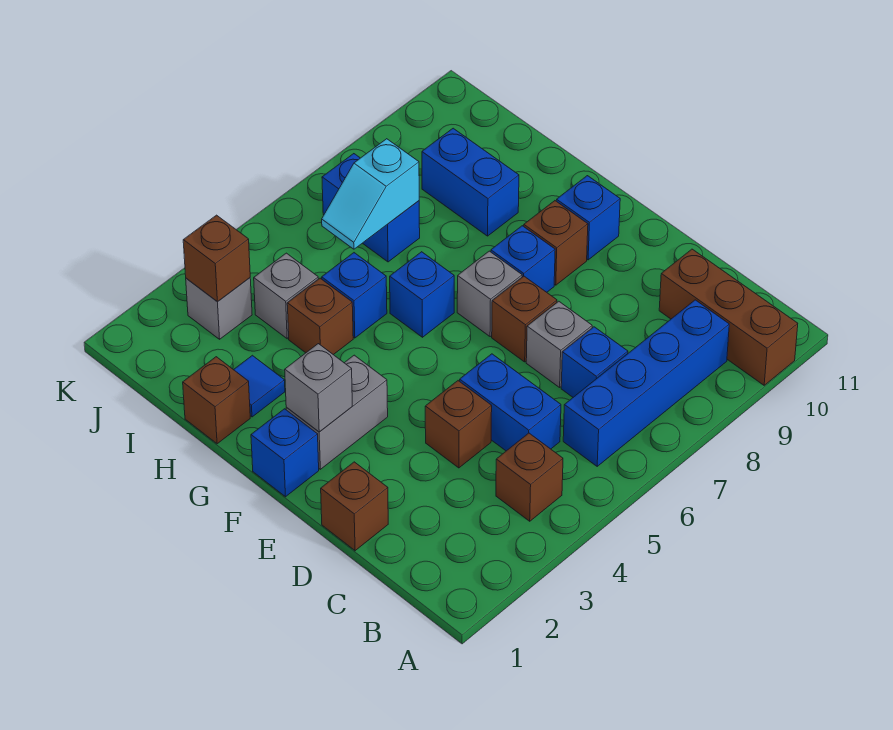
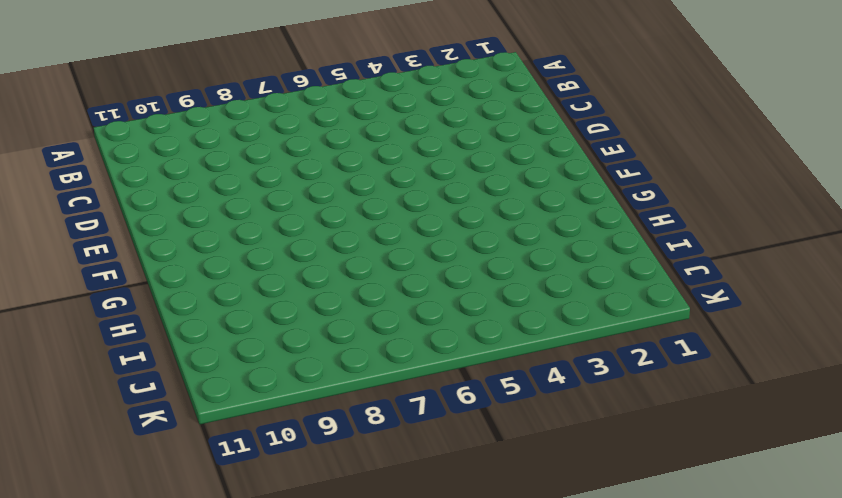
none -> brown brick A10:C10 level 1
none -> brown brick B4 level 1
none -> blue brick B6:B9 level 1

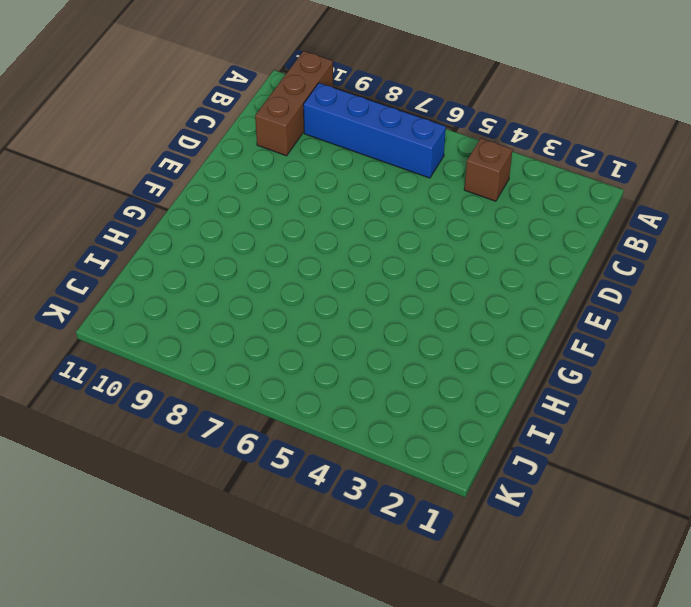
none -> blue brick C5:D5 level 1
none -> blue brick C7 level 1
none -> brown brick D1 level 1

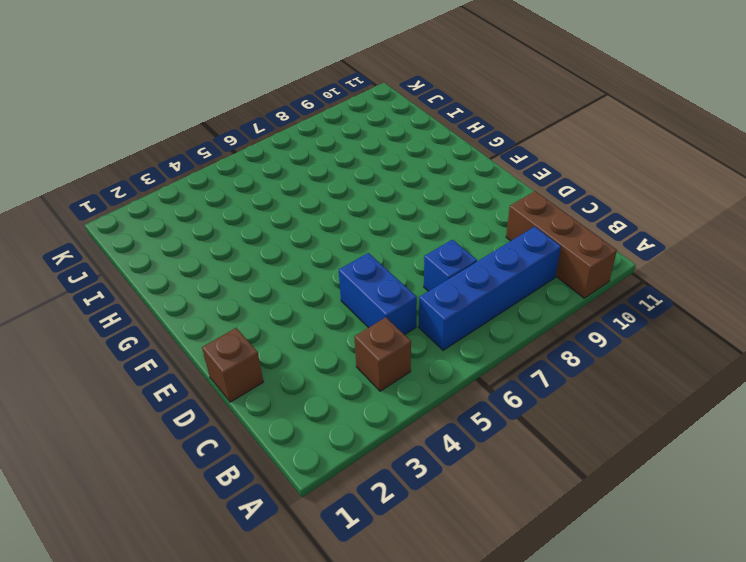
none -> brown brick D4 level 1
none -> grey brick D7 level 1
none -> brown brick E7 level 1

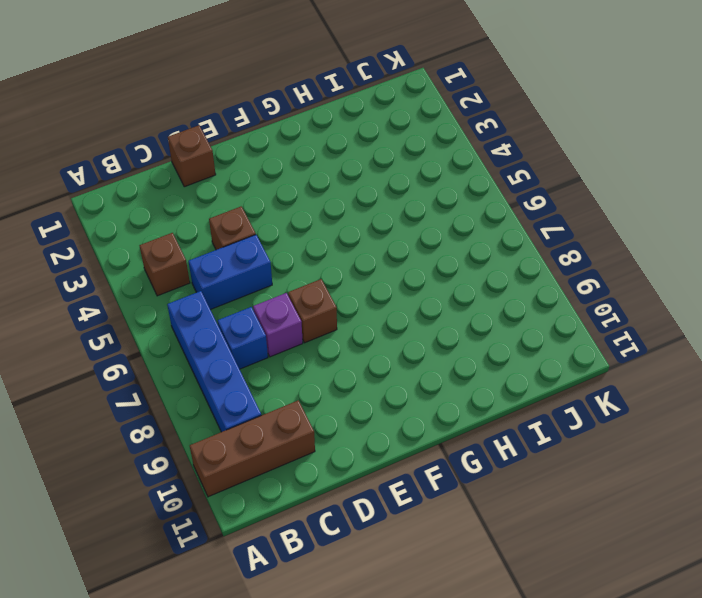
purple brick D7 level 1 -> grey brick D7 level 1
none -> blue brick F1 level 1
none -> grey brick F2:F3 level 1
none -> grey brick F7 level 1

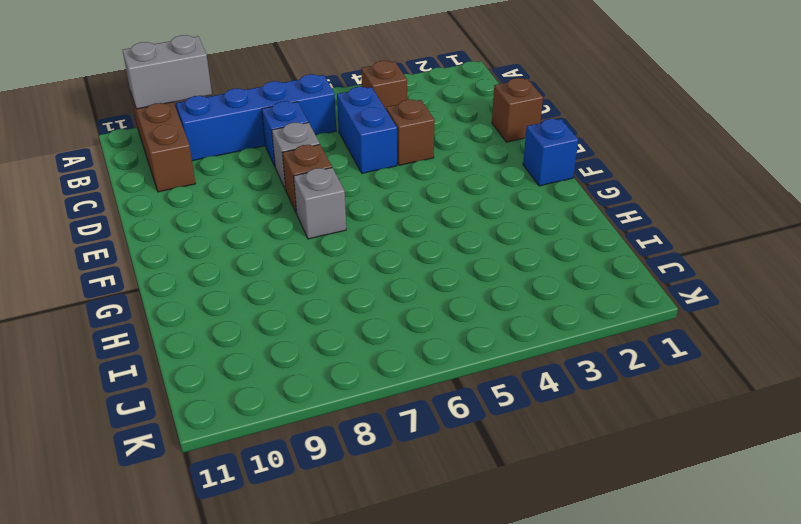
grey brick A9:A10 level 2 -> grey brick F2:F3 level 1
none -> blue brick F8 level 1
none -> brown brick F9 level 1
none -> blue brick F10 level 1

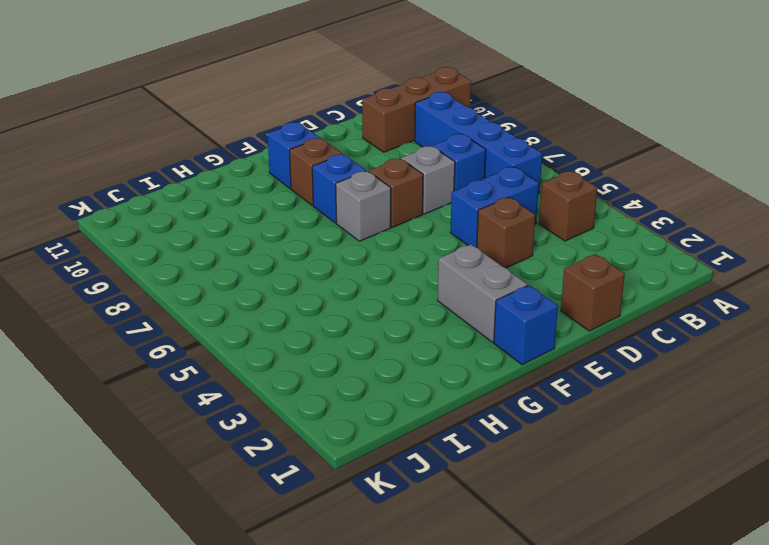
none -> blue brick G6 level 1
none -> brown brick H1 level 1
none -> blue tile H2 level 1

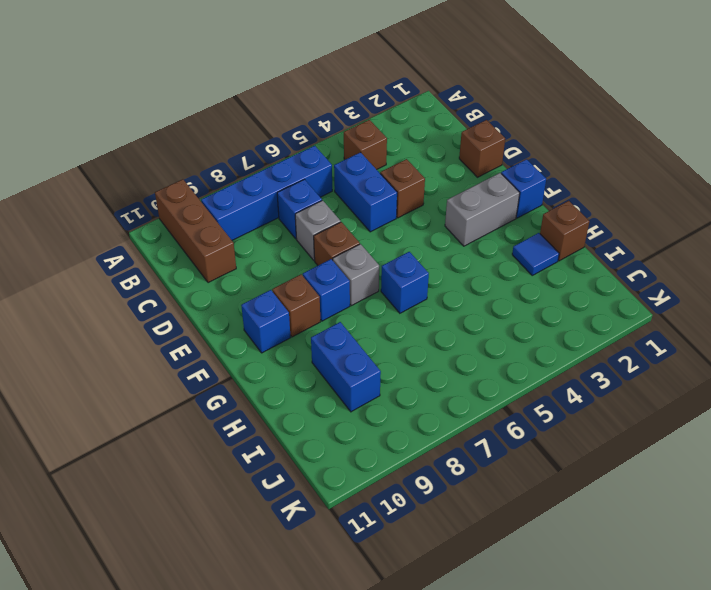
none -> brown brick H4 level 1
none -> blue brick H5 level 1
none -> grey brick I4 level 1

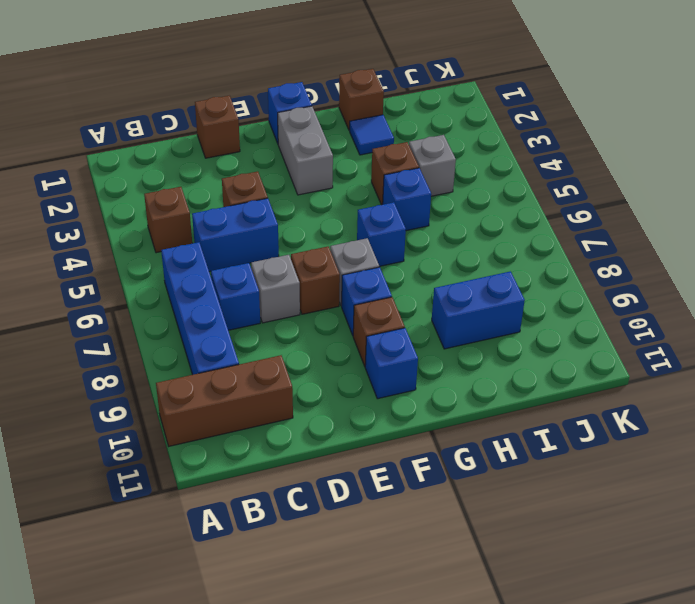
none -> blue brick I7:J7 level 1
none -> grey brick J3 level 1
none -> grey brick F2 level 2

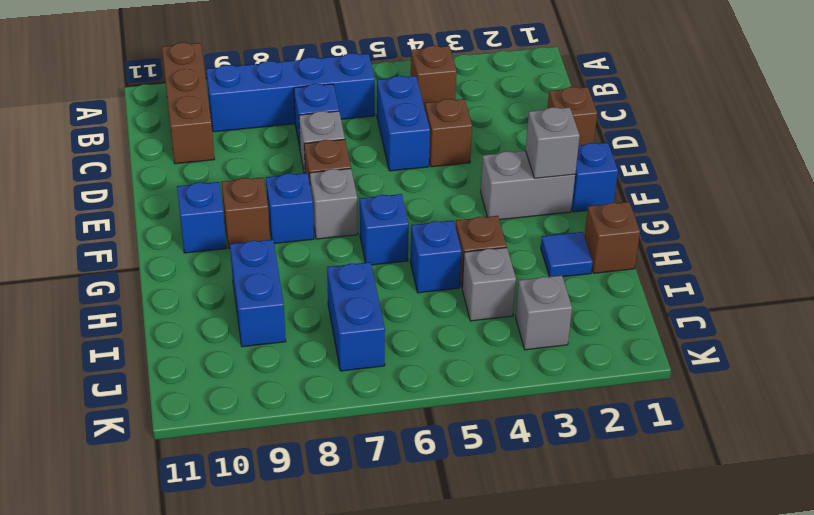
none -> cyan slope I6:I7 level 2 top 7
none -> brown brick J3 level 2

